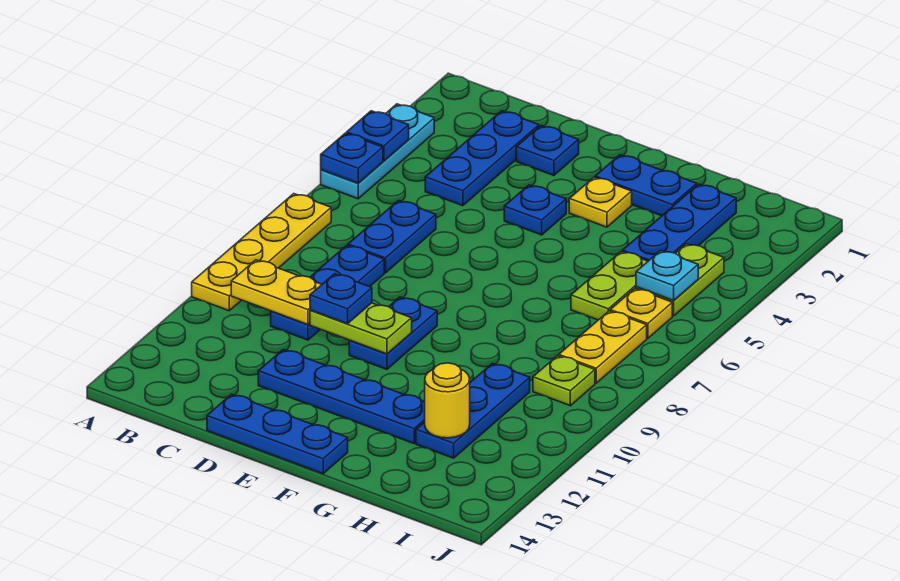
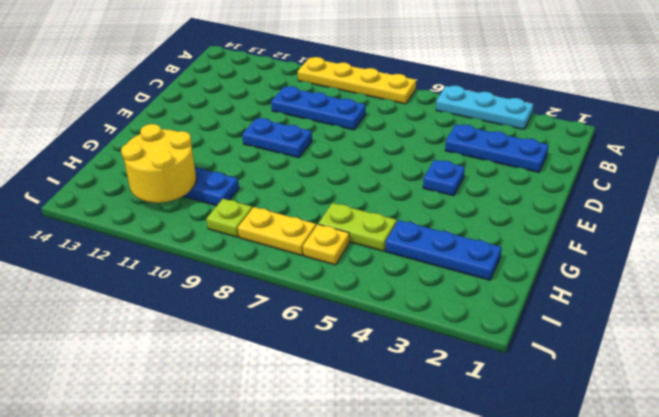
yellow round brick H11:I12 level 2 -> yellow round brick H12 level 2
none -> blue plate C6:C7 level 1
none -> blue plate D2 level 1
none -> blue plate D12:G12 level 1

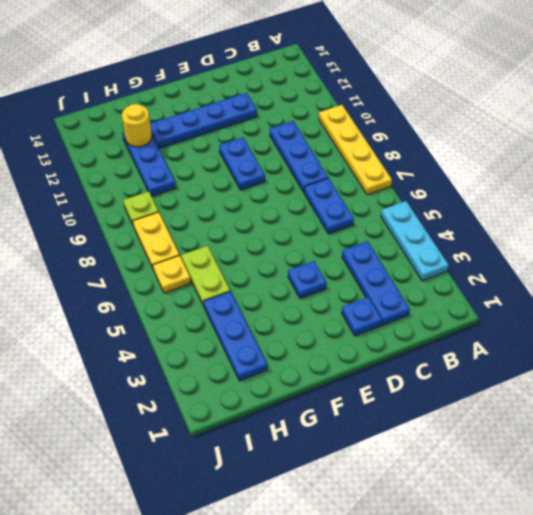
none -> blue plate D14:F14 level 1
none -> blue plate F2:G2 level 1
none -> yellow plate F3 level 1

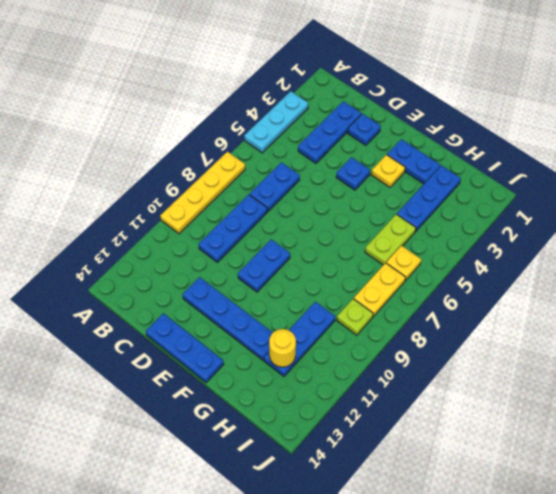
none -> lime plate I4:I5 level 1
none -> blue plate A4 level 2
none -> blue plate A5 level 2

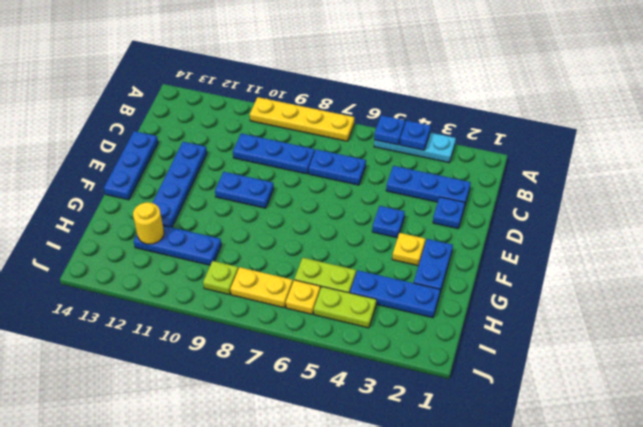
none -> yellow plate B10:C10 level 2
none -> lime plate D10:E10 level 2
none -> cyan plate I5 level 2

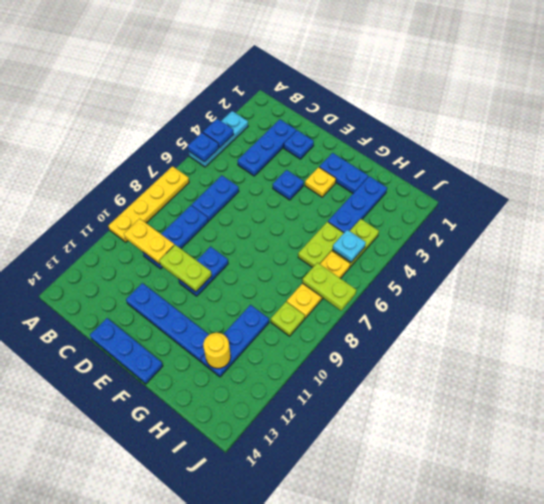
lime plate I7:J7 level 2 -> none
none -> blue plate D10 level 3

